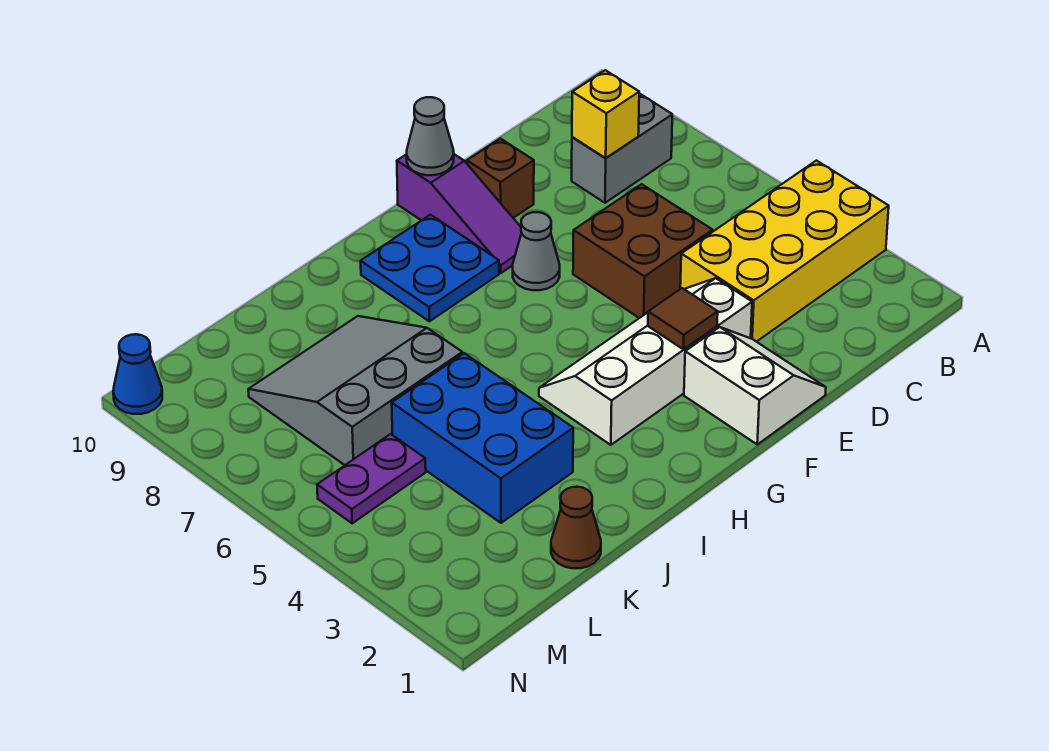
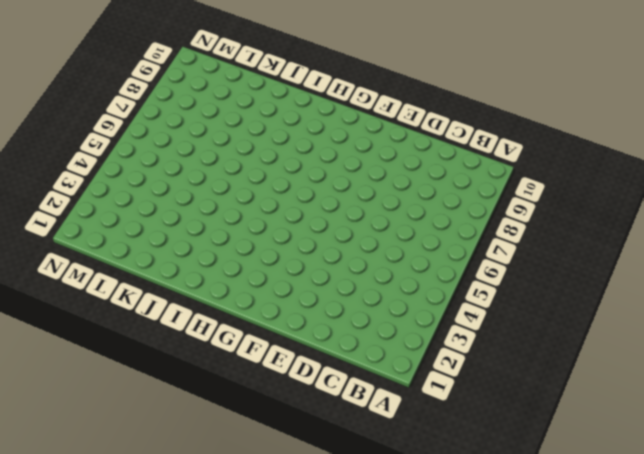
none -> yellow brick A3:D4 level 1
none -> grey brick B8:C8 level 1
none -> brown brick D5:E6 level 1

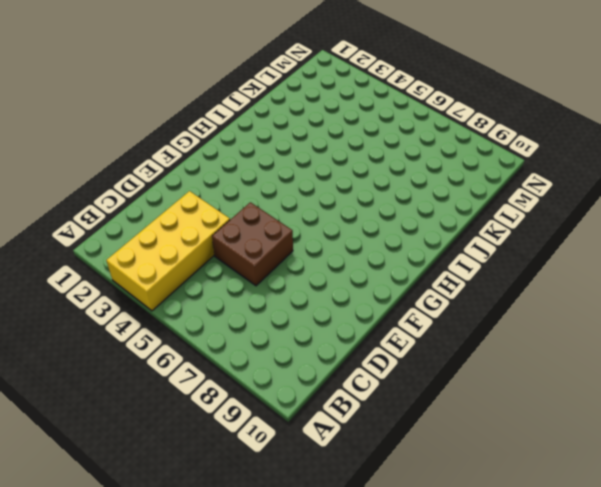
none -> grey brick B8:C8 level 1
none -> white slope E1:F2 level 1 top F
none -> white slope E3:H4 level 1 top 3

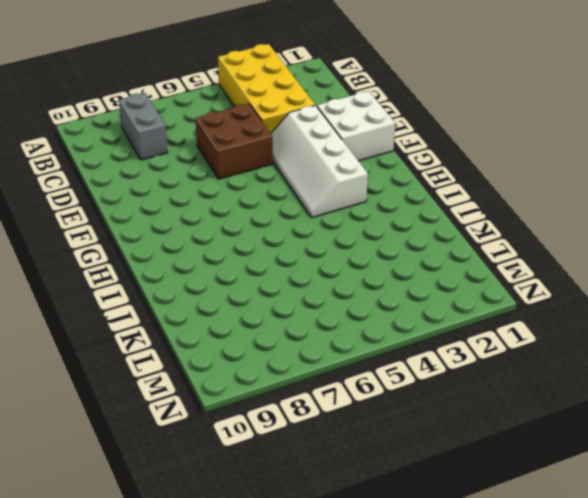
white brick E1:F2 level 1 -> white slope E1:F2 level 1 top F
none -> brown brick E9 level 1
none -> grey cone F7 level 1
none -> purple slope F8:F10 level 1 top 10

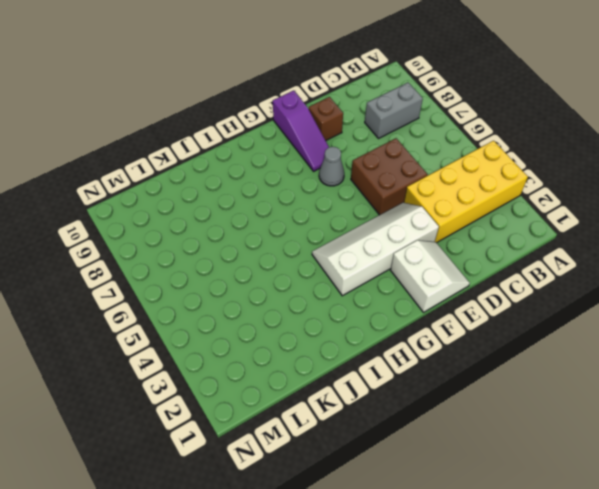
none -> blue plate G8:H9 level 1
none -> blue brick J3:K5 level 1
none -> grey slope J6:L8 level 1 top 6

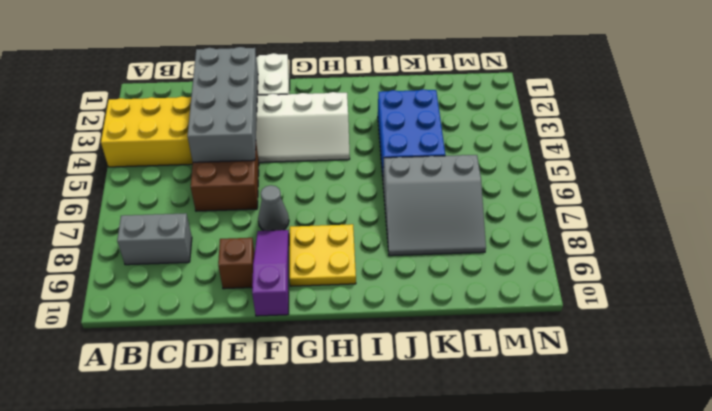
grey brick D2:E5 level 2 -> none
yellow plate G8:H9 level 1 -> blue plate G8:H9 level 1
none -> brown cone K1 level 1
none -> purple plate L5:M5 level 1
none -> blue cone N10 level 1

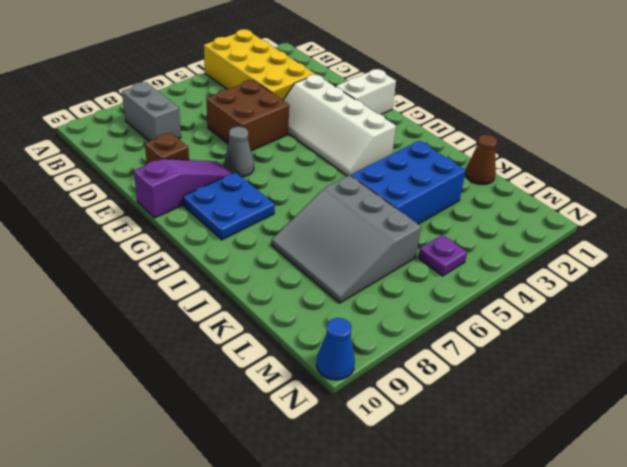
purple plate M5 level 1 -> purple plate L5:M5 level 1
none -> yellow brick C8 level 2
none -> brown tile F3 level 2
none -> grey cone F10 level 2

